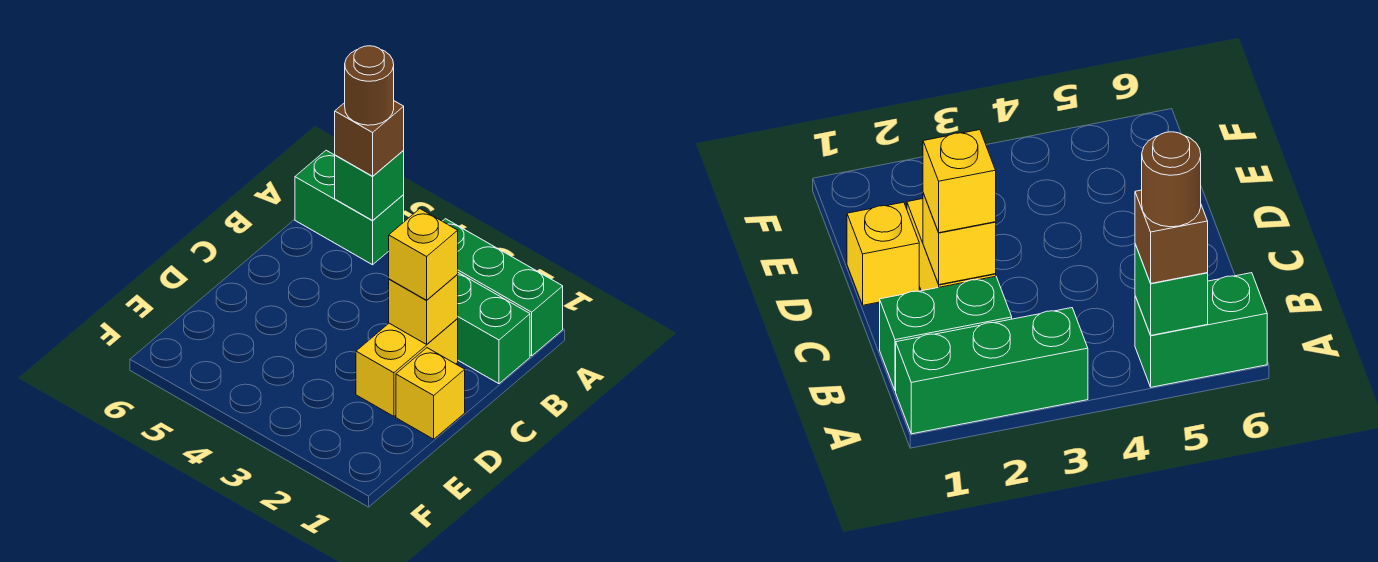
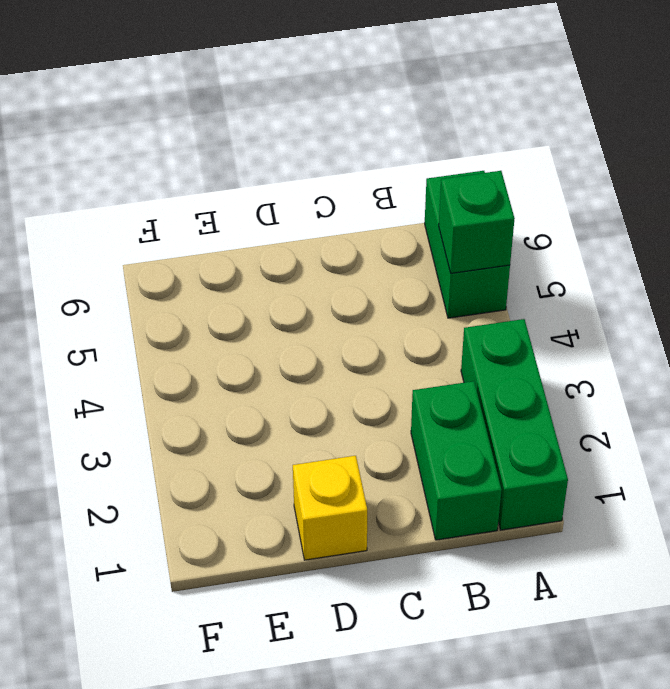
none -> yellow brick C2:D2 level 1
none -> yellow brick C2 level 2

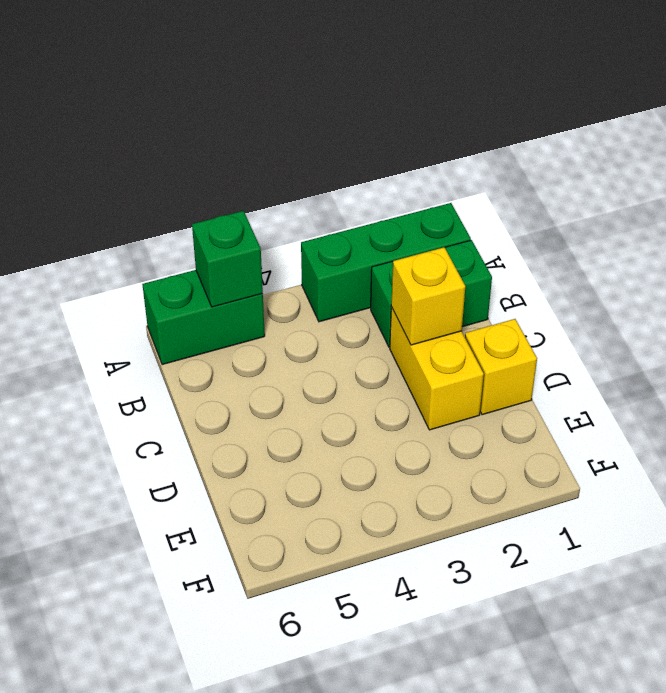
none -> brown brick A5 level 3
none -> yellow brick C2 level 3

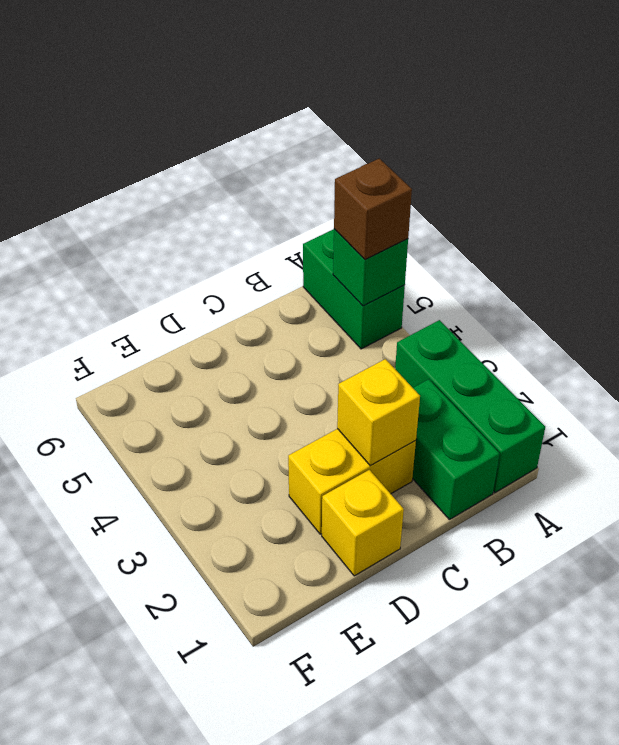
none -> yellow brick C2 level 3
none -> brown round brick A5 level 4

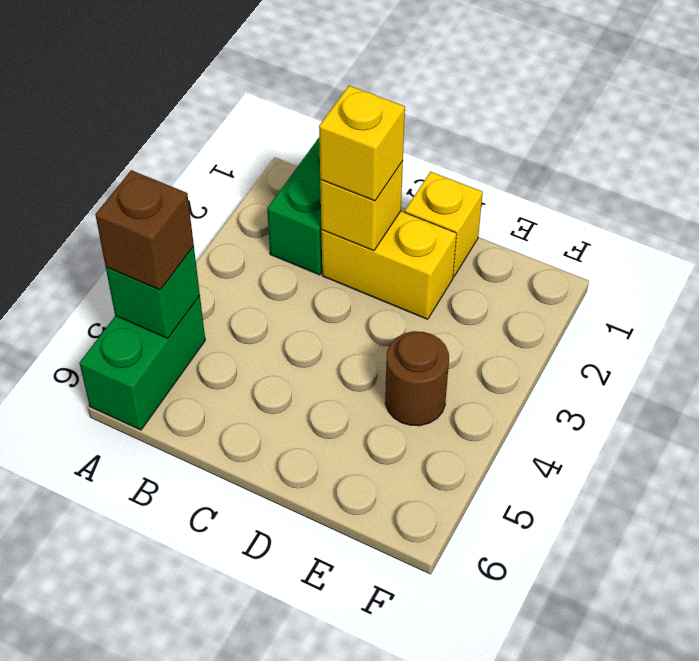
brown round brick E4 level 1 -> brown round brick A5 level 4
none -> green brick A1:A3 level 1

